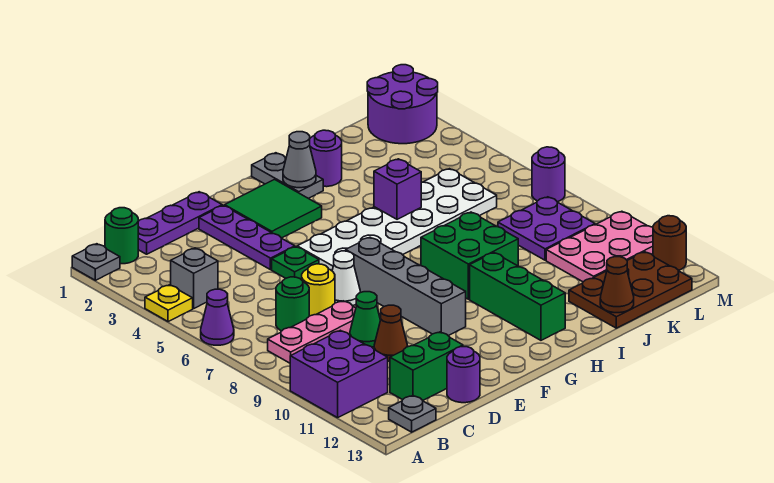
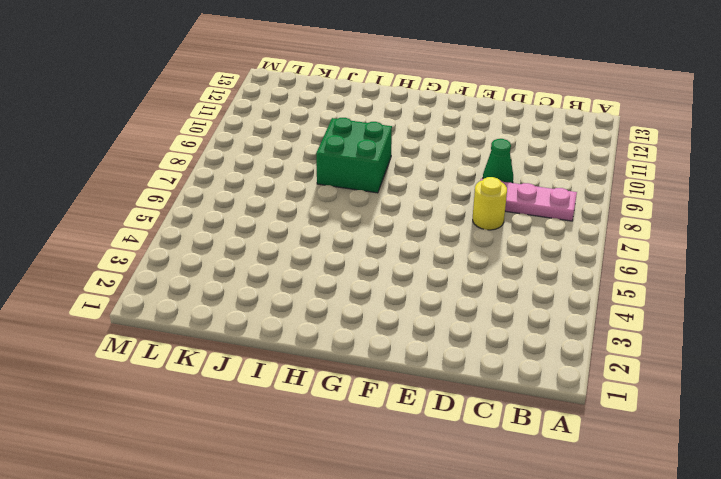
none -> grey plate A1 level 1
none -> yellow plate A4 level 1
none -> purple cone A6 level 1
none -> purple brick A10:B11 level 1

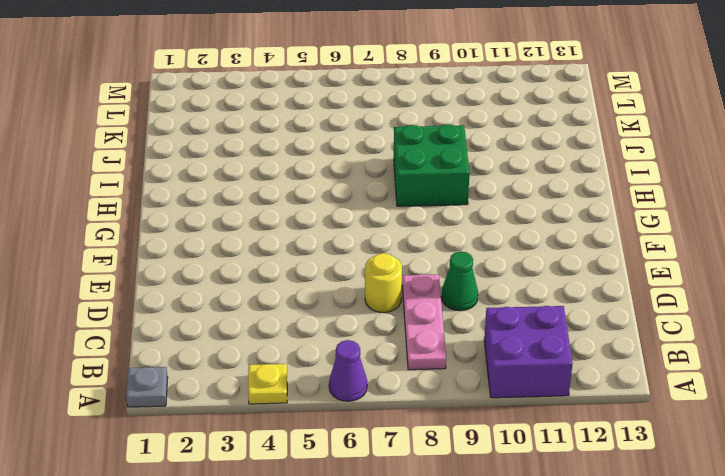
none -> green round brick B1 level 1
none -> grey brick B4 level 1
none -> grey plate B13 level 1
none -> purple plate C1:E1 level 1

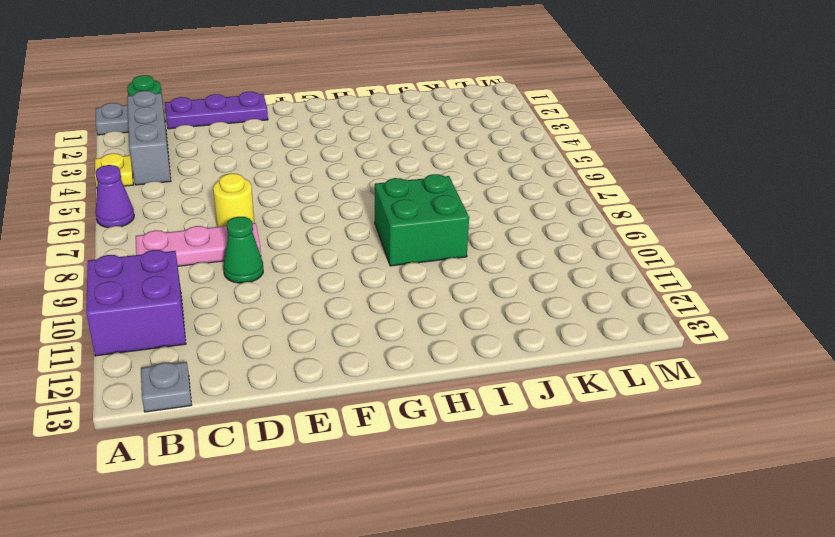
grey brick B2:B4 level 1 -> grey brick B4 level 1
none -> green round brick C7 level 1
none -> green brick C12:D12 level 1
none -> brown cone D10 level 1
none -> purple round brick D13 level 1

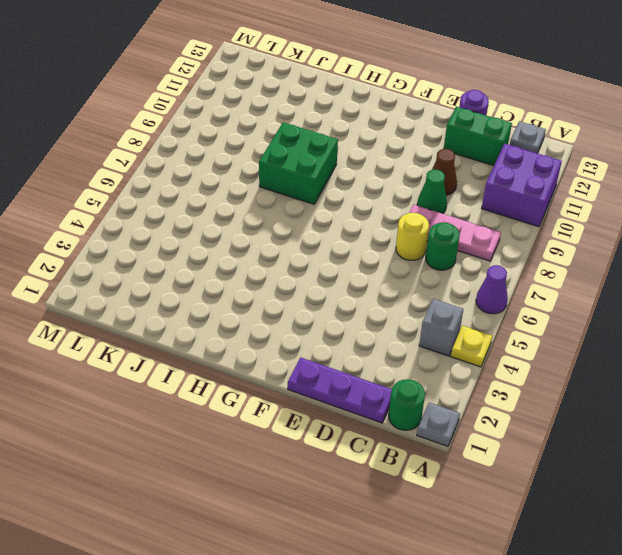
none -> purple plate E2:E4 level 1
none -> green plate E5 level 1
none -> white cone E7 level 1
none -> green tile F2:G3 level 1

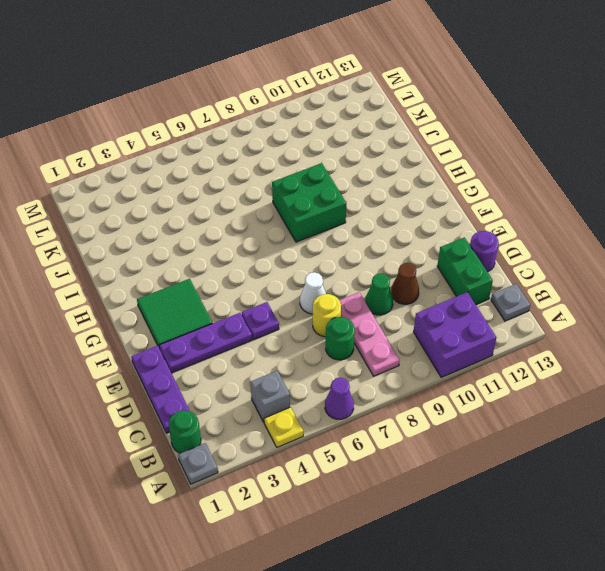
purple plate E5 level 1 -> green plate E5 level 1
none -> white plate F5:K6 level 1
none -> grey brick F7:F10 level 1
none -> grey plate H1:H2 level 1
none -> green brick H10:H12 level 1

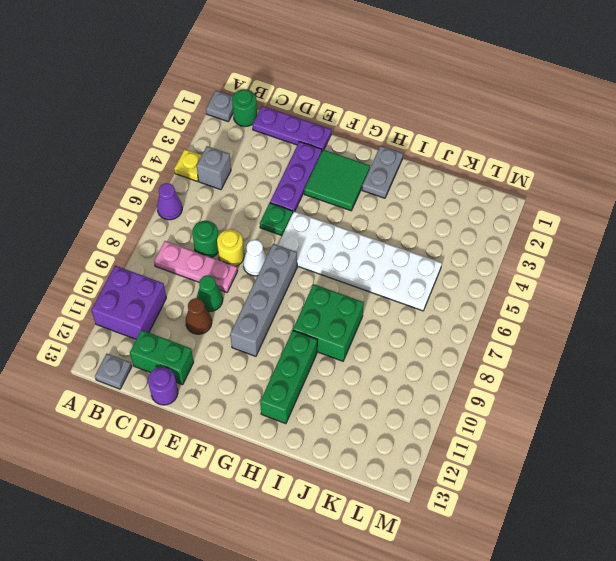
none -> purple round brick I2 level 1
none -> brown plate J12:L13 level 1
none -> purple plate K8:L9 level 1
none -> pink plate K10:M11 level 1

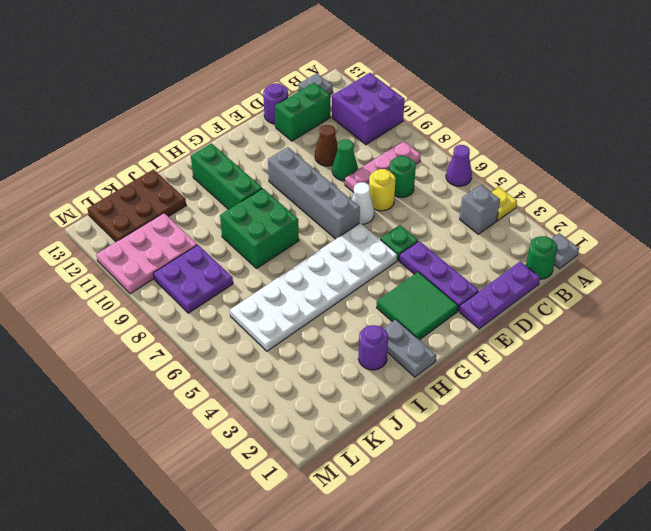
none -> purple round brick L1:M2 level 1
none -> purple round brick M7 level 1
none -> brown round brick M12 level 1
none -> grey cone H2 level 2

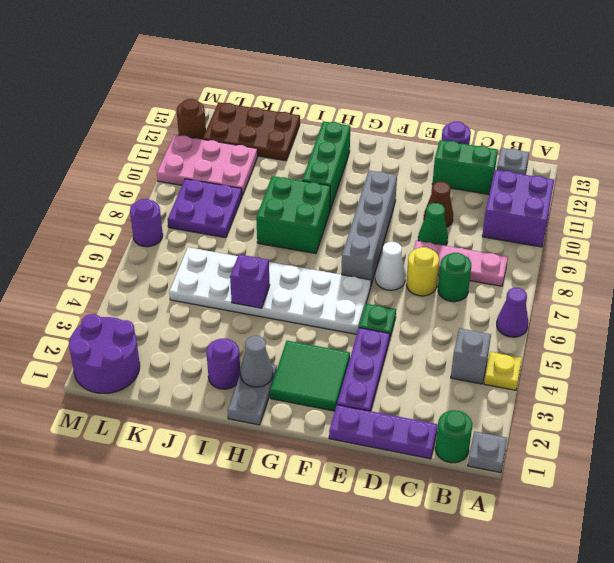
none -> brown cone J13 level 2

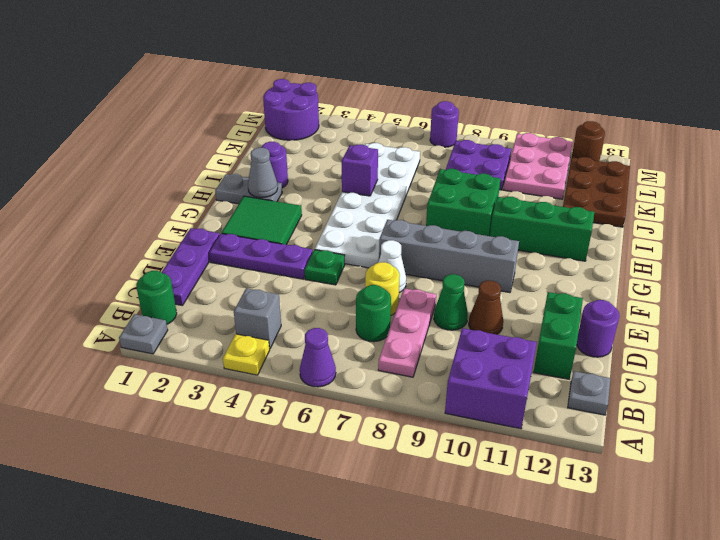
none -> brown cone J13 level 2

